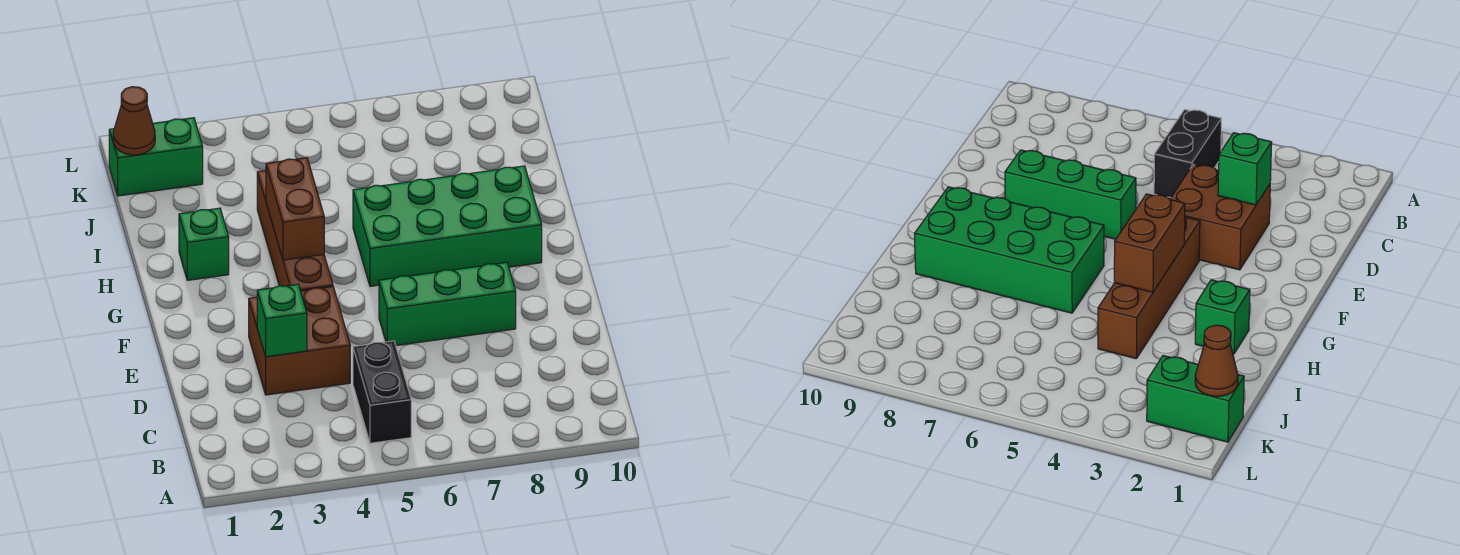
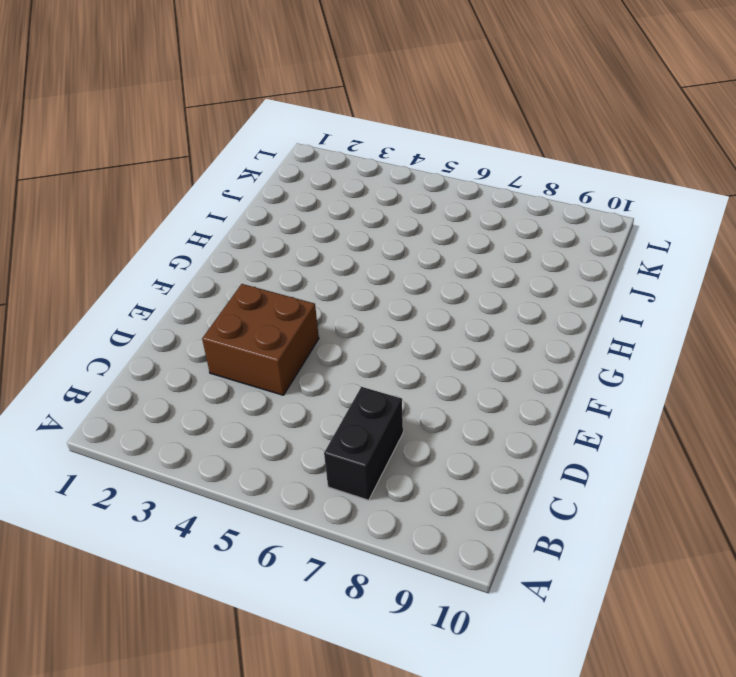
black brick B7:C7 level 1 -> black brick B5:C5 level 1
none -> green brick E6:E8 level 1
none -> brown brick F4:I4 level 1

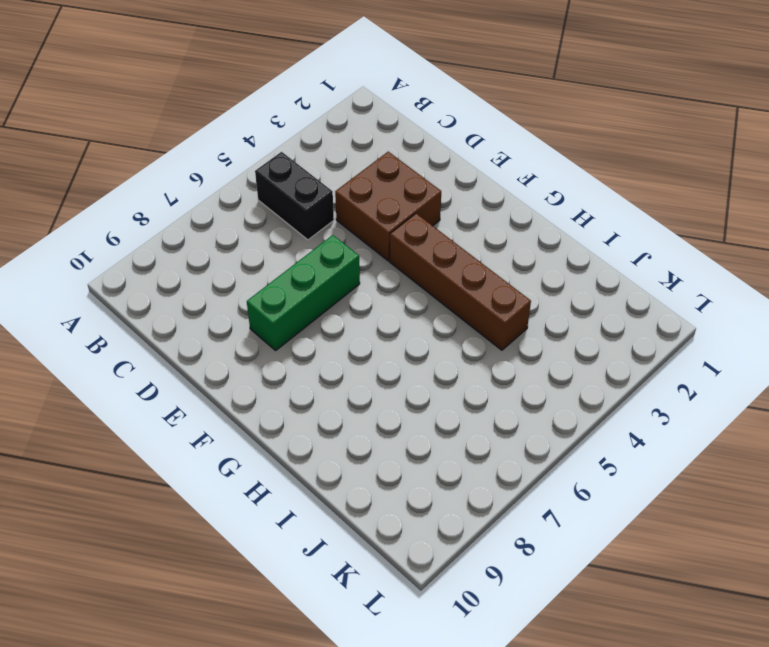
none -> green brick G6:H9 level 1
none -> green brick H2 level 1

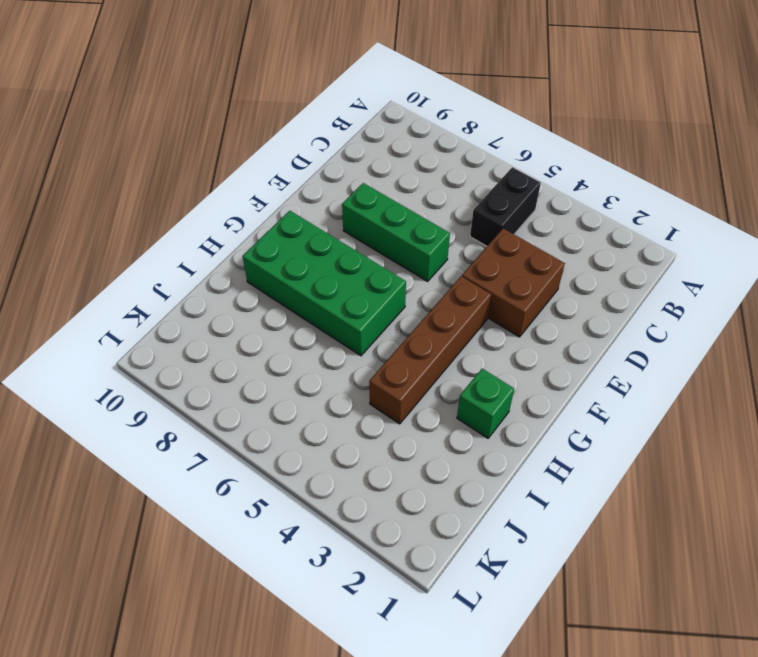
none -> green brick K1:K2 level 1
none -> green brick D3 level 2

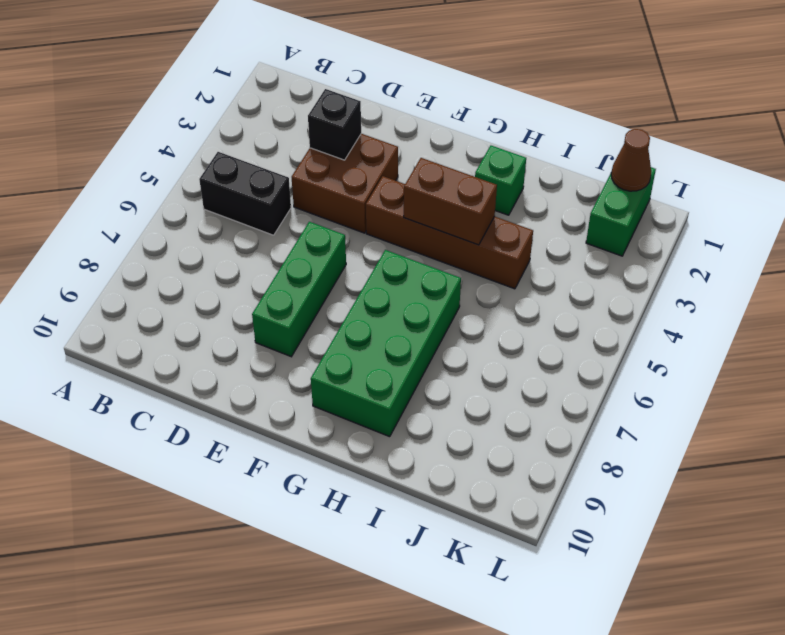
black brick D3 level 2 -> green brick D3 level 2

